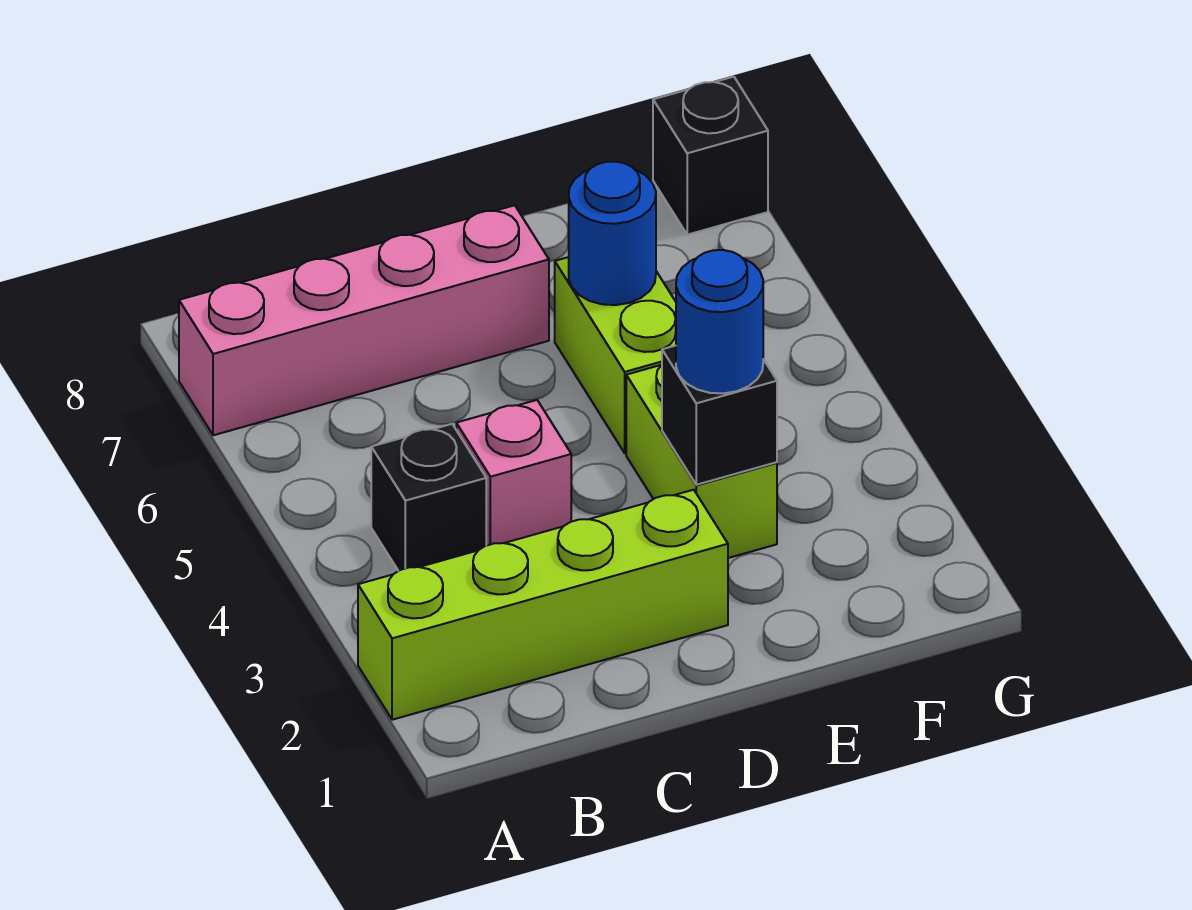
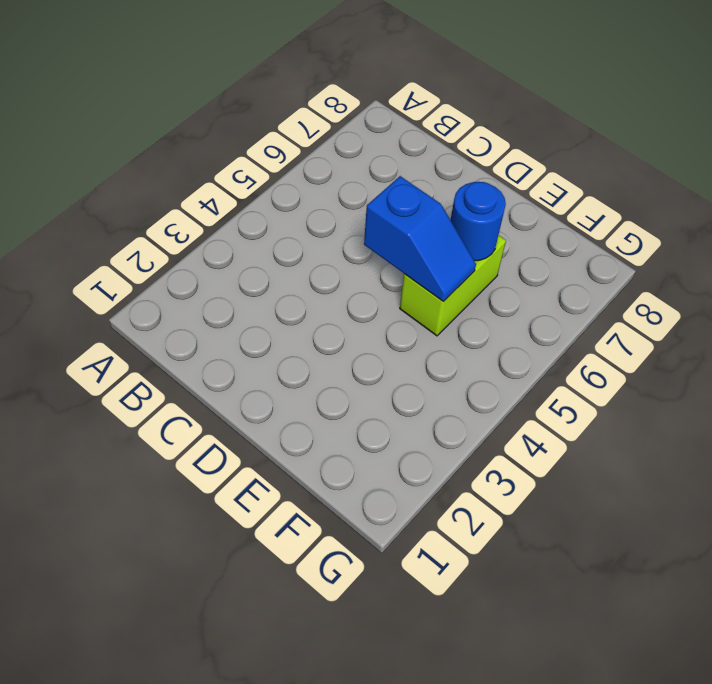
blue slope D5:E5 level 2 top D -> none
none -> lime brick A2:D2 level 1
none -> pink brick A7:D7 level 1

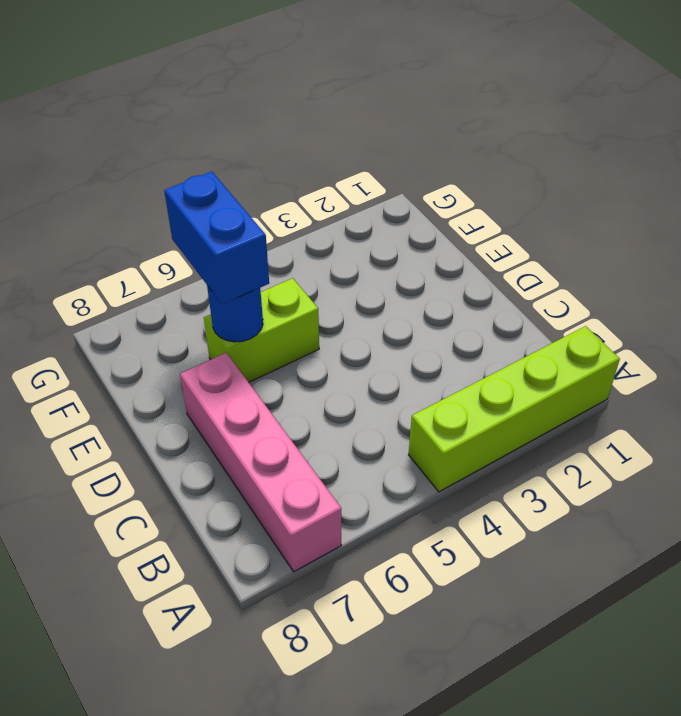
lime brick A1:A4 level 1 -> lime brick A2:D2 level 1
blue brick E6:F6 level 3 -> none
none -> black brick B4 level 1
none -> pink brick C4 level 1

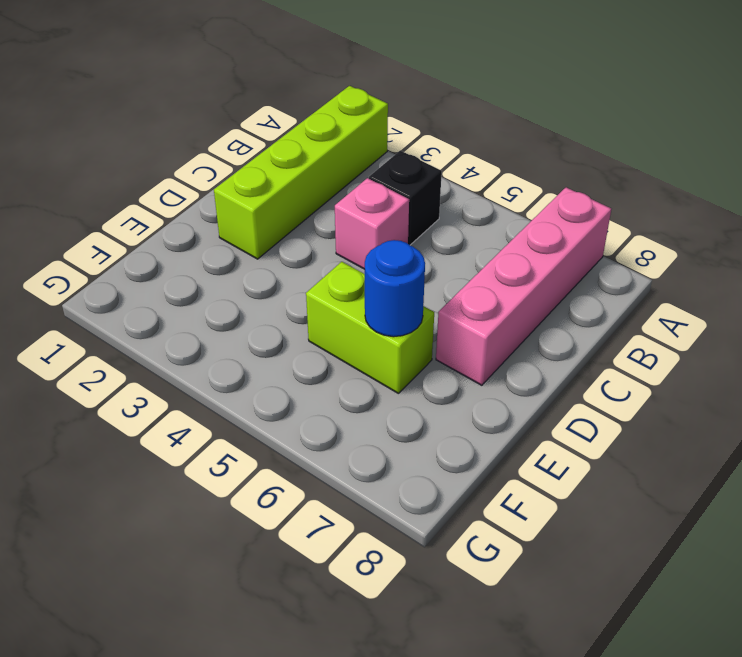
none -> lime brick E3:E4 level 1
none -> black brick G8 level 1

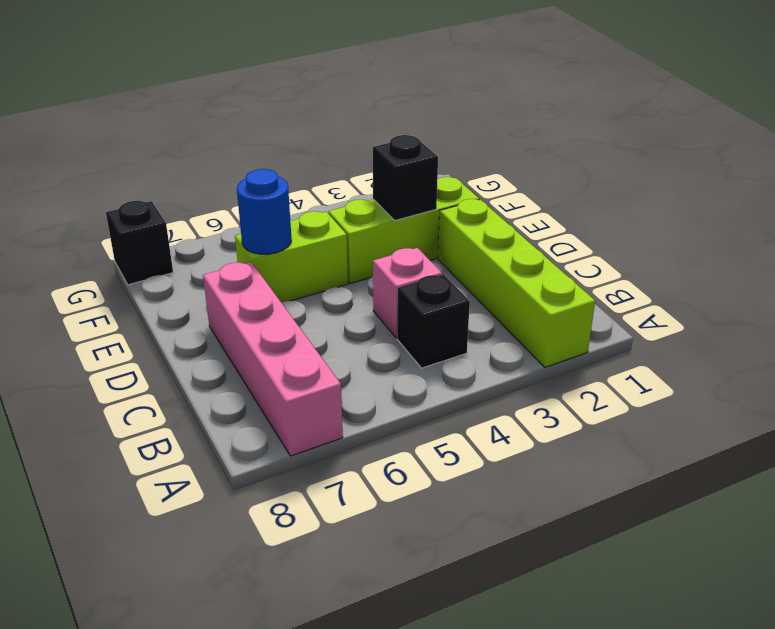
lime brick E2:E4 level 1 -> lime brick E3:E4 level 1
none -> blue round brick E3 level 3

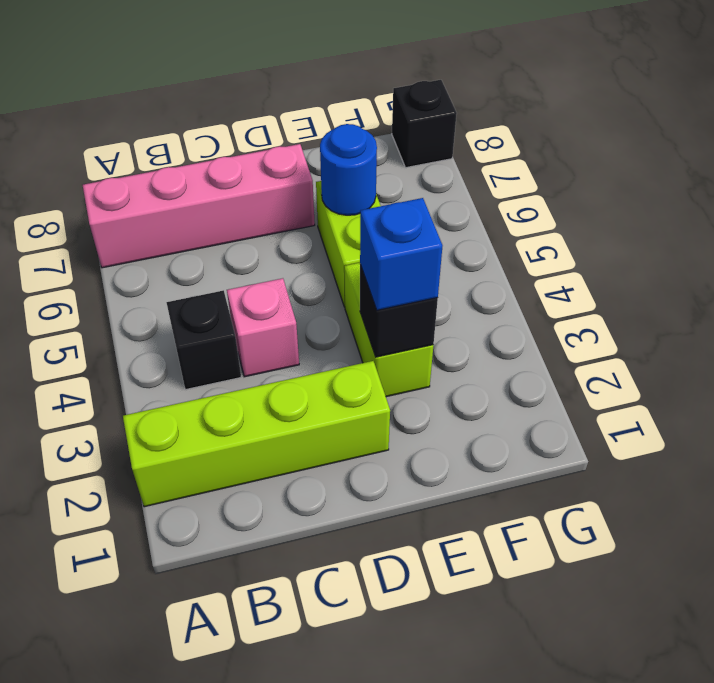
blue brick E3 level 3 -> blue round brick E3 level 3

